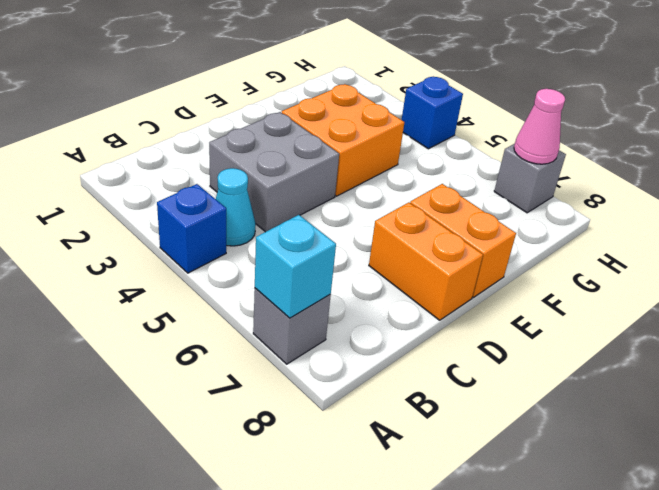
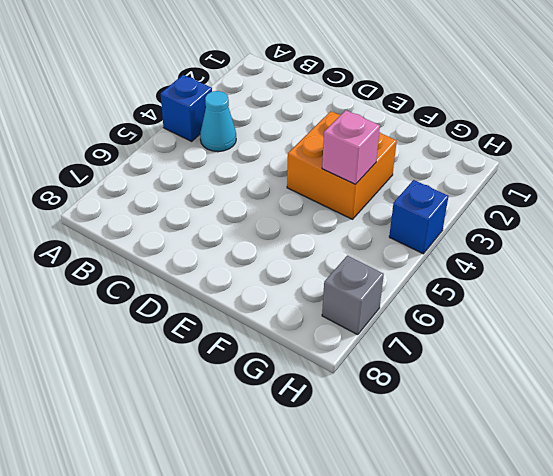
pink brick F4 level 2 -> none
none -> grey brick A7 level 1
none -> grey brick C3:D4 level 1

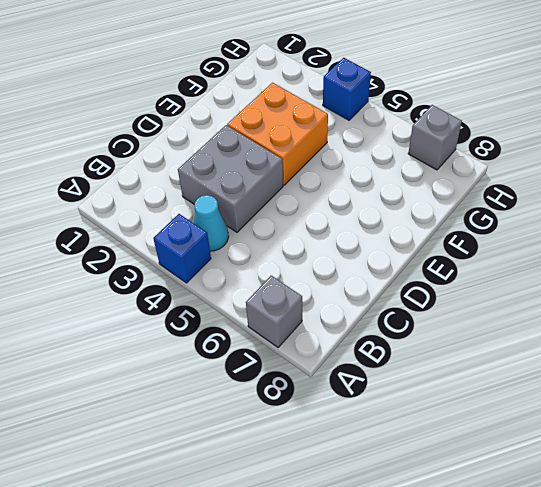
none -> orange brick D7:D8 level 1
none -> orange brick E7:E8 level 1

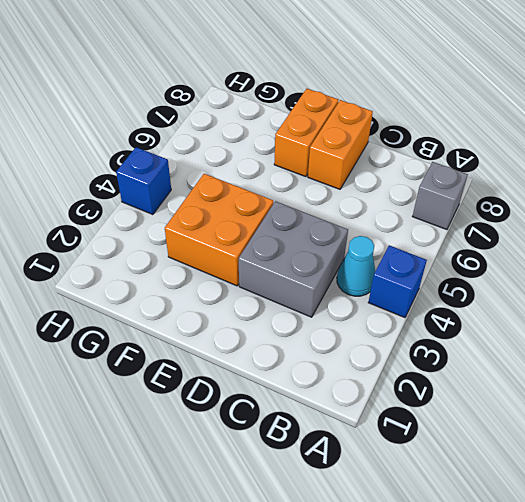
none -> grey brick H7 level 1
none -> cyan brick A7 level 2

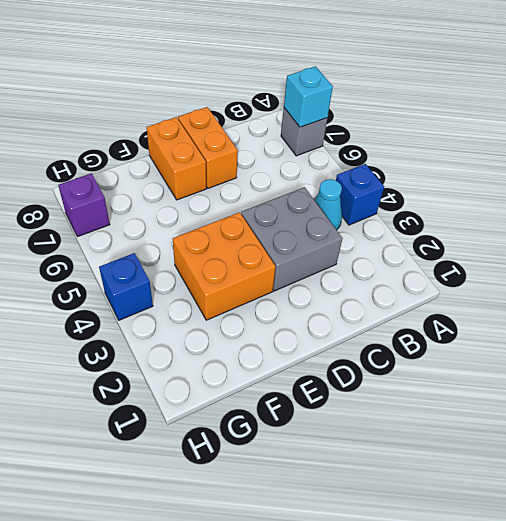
purple brick H7 level 1 -> grey brick H7 level 1
none -> pink cone H7 level 2

